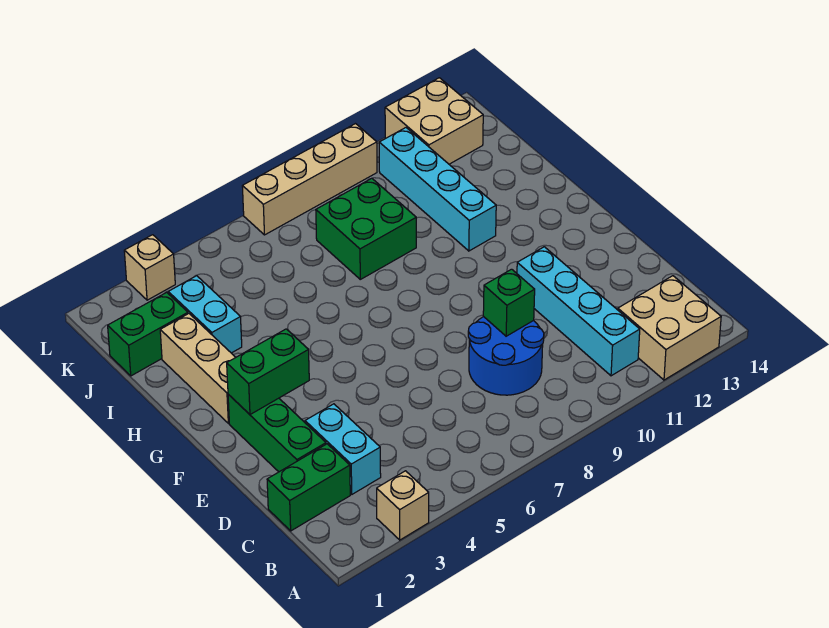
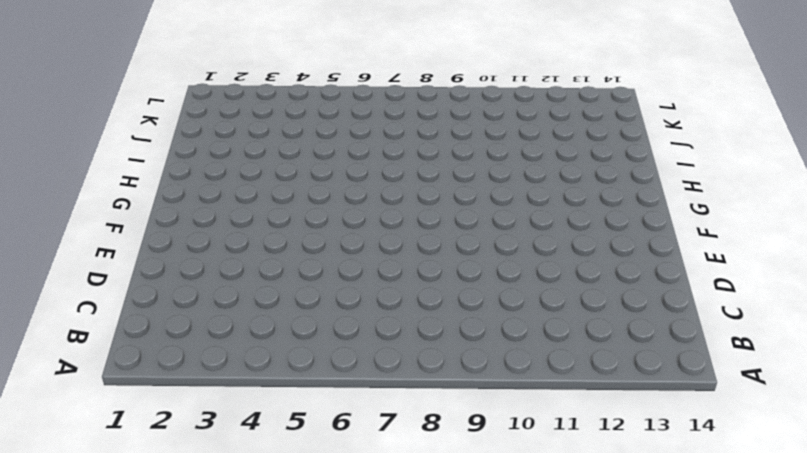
none -> tan brick A3 level 1
none -> tan brick A12:B13 level 1
none -> cyan brick B11:E11 level 1

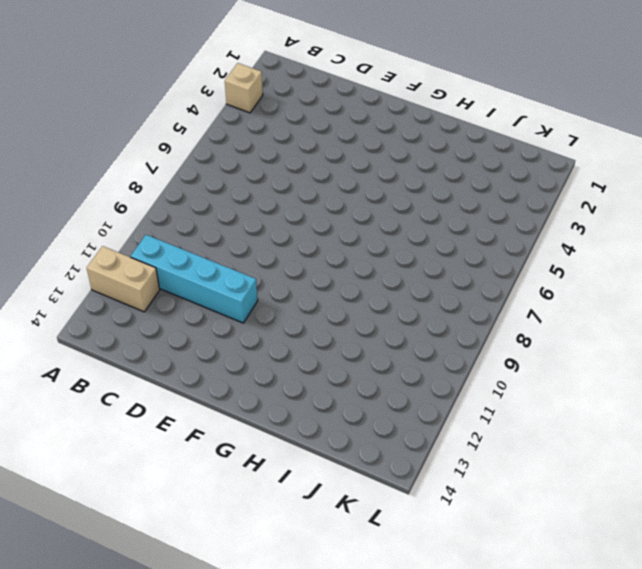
tan brick A12:B12 level 1 -> tan brick A12:B13 level 1
none -> green brick C1:C2 level 1
none -> cyan brick C3:D3 level 1
none -> blue round brick C8:D9 level 1

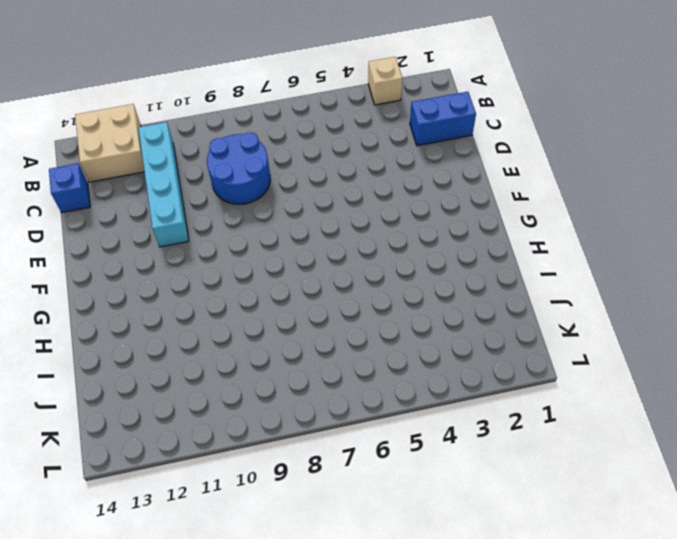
blue brick C1:C2 level 1 -> green brick C1:C2 level 1
blue brick C14 level 1 -> none
none -> cyan brick C3:D3 level 1
none -> green brick D2:F2 level 1
none -> tan brick G2:I2 level 1

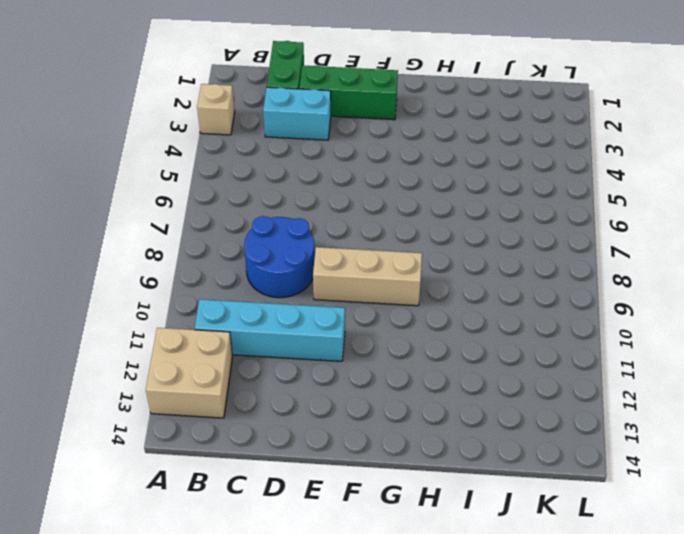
tan brick E9:G9 level 1 -> tan brick G2:I2 level 1
none -> cyan brick H11:K11 level 1
none -> cyan brick I3:J3 level 1
none -> green brick I8:J9 level 1

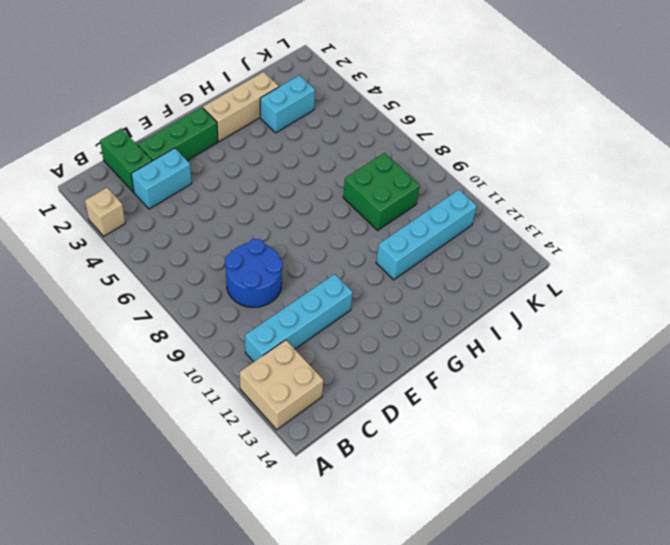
none -> green brick J1:J2 level 1
none -> tan brick K12:L13 level 1
none -> tan brick L3 level 1

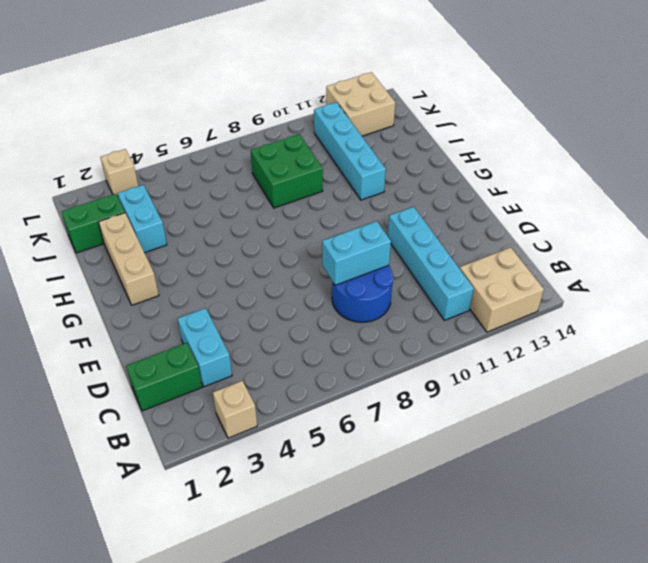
cyan brick D8:D9 level 2 -> green brick D9 level 2
none -> green brick D2:F2 level 1
none -> tan brick L7:L10 level 1
none -> green brick F2:F3 level 2

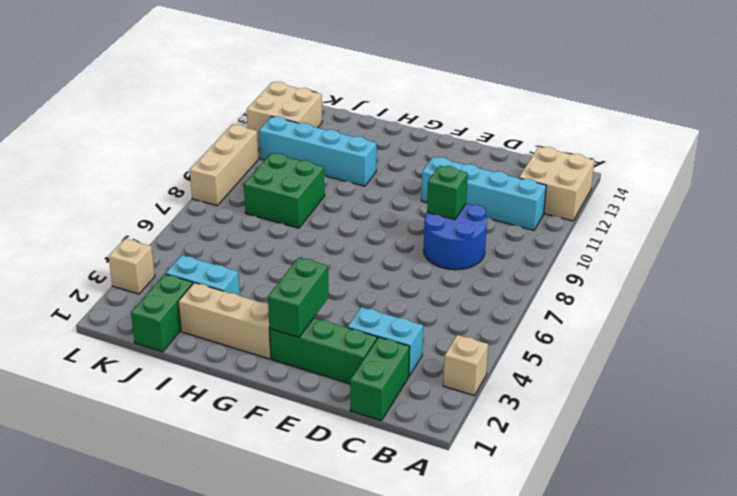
tan brick L8:L10 level 1 -> tan brick L7:L10 level 1

